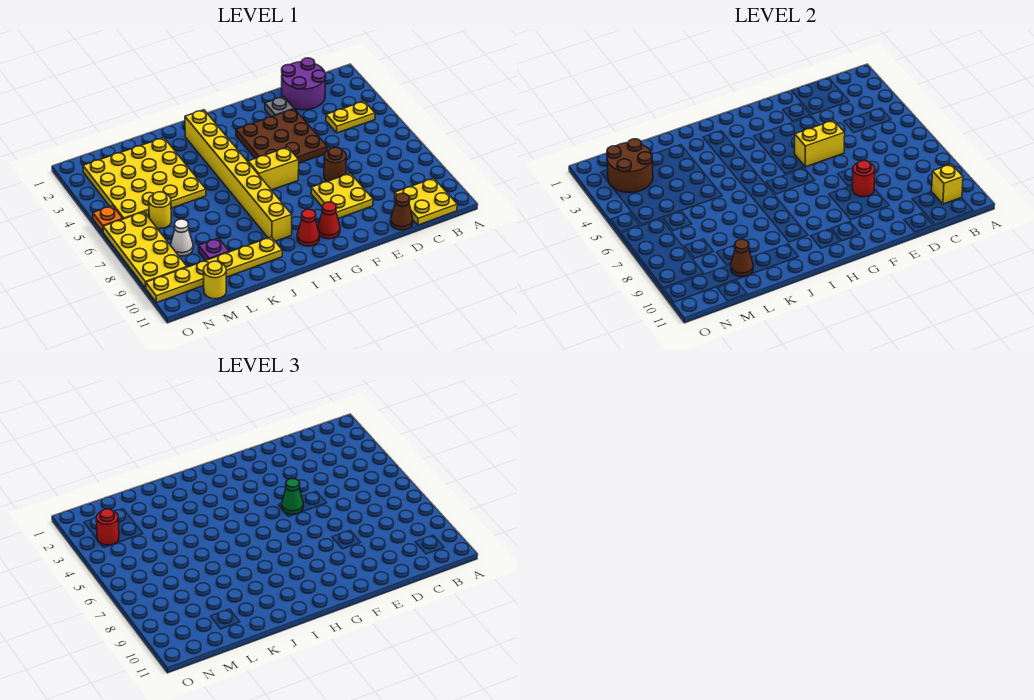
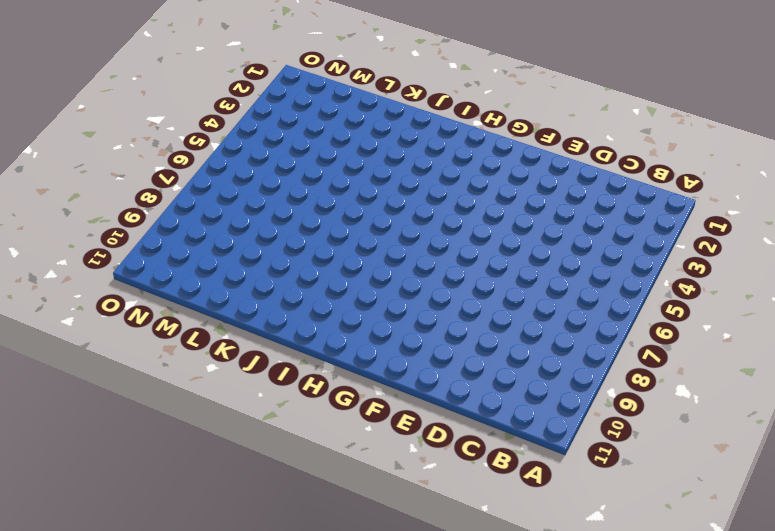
none -> yellow plate B4:C4 level 1
none -> yellow plate B10:C11 level 1
none -> purple round brick C1:D2 level 1

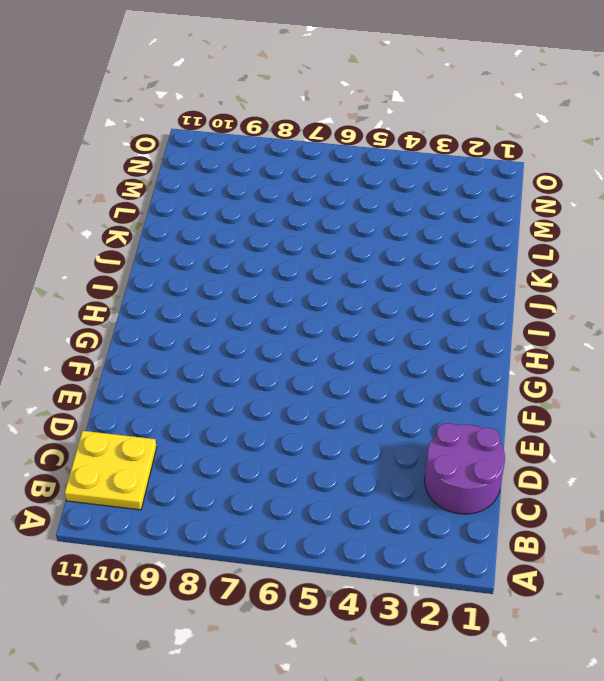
none -> yellow plate B4:C4 level 1
none -> brown cone D11 level 1
none -> grey plate E2 level 1

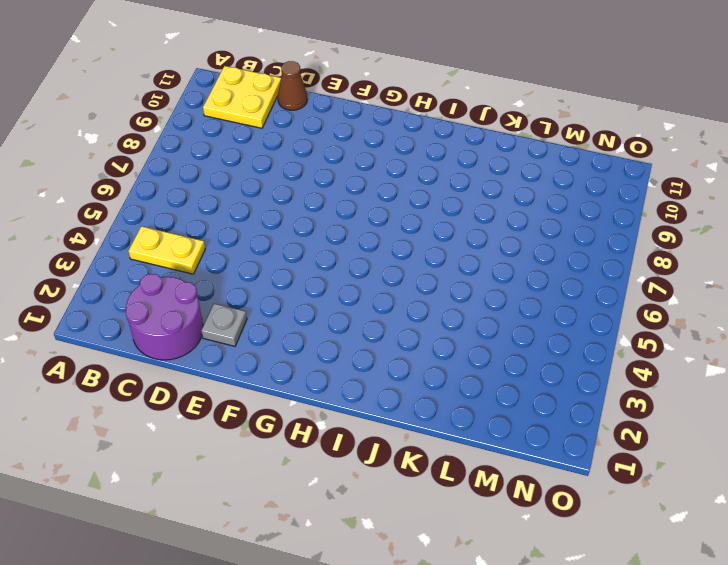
none -> brown plate E3:G5 level 1
none -> brown round brick E7 level 1
none -> yellow plate E8:F9 level 1

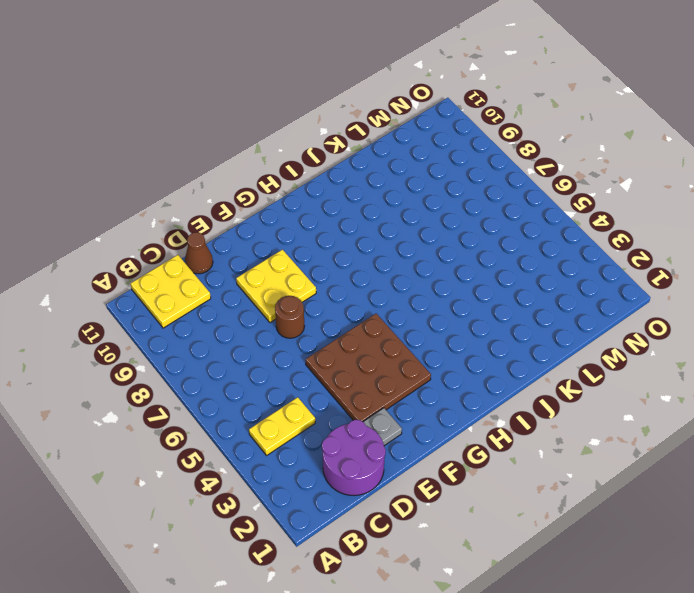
none -> yellow brick G6:H6 level 1
none -> red cone G10 level 1
none -> red cone H10 level 1

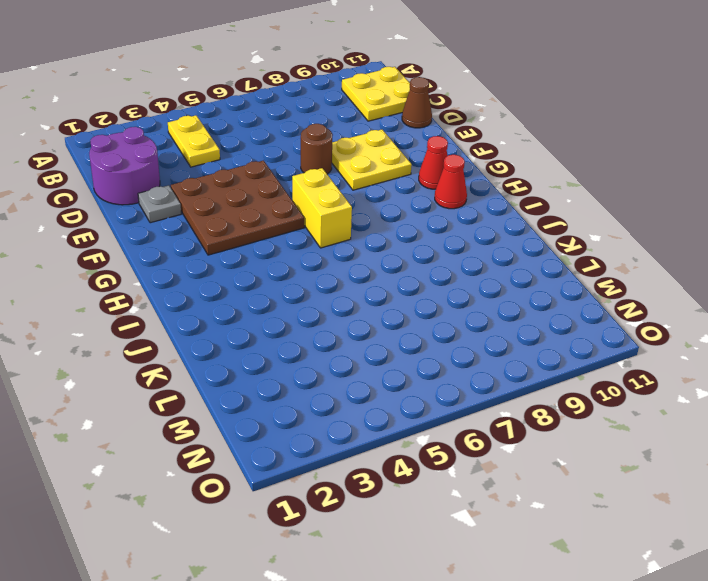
none -> yellow brick I2:I9 level 1
none -> yellow plate J10:O10 level 1
none -> yellow plate K2:N5 level 1

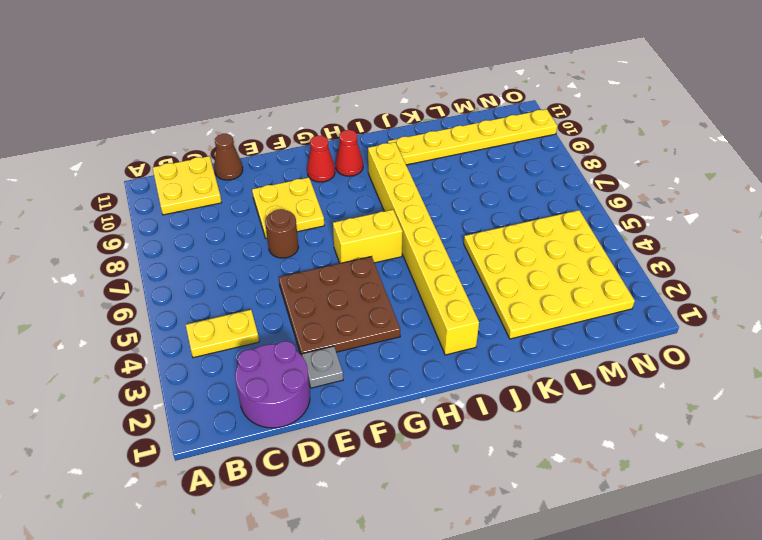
none -> purple plate L9 level 1
none -> yellow round brick M6 level 1
none -> white cone M8 level 1

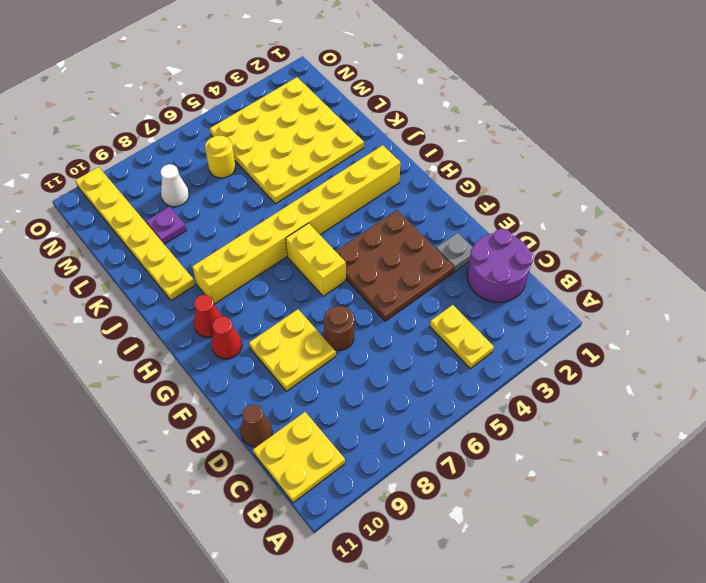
none -> yellow round brick M11 level 1
none -> yellow plate N6:O9 level 1
none -> orange plate O5 level 1

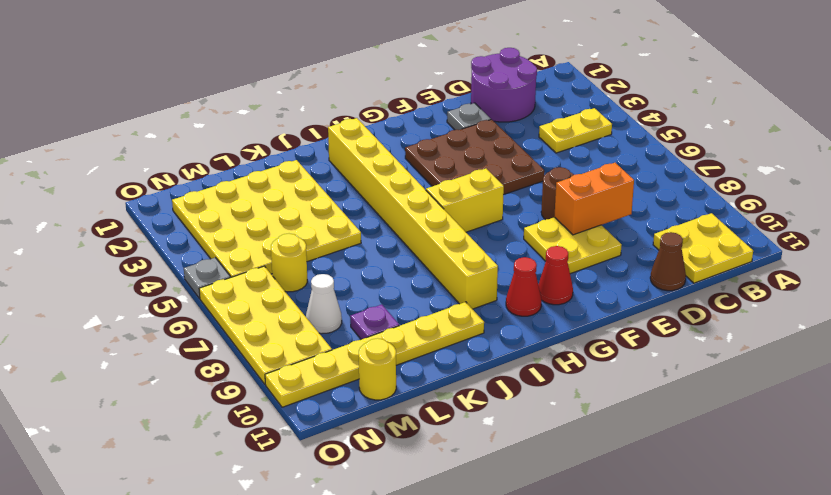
orange brick D8:E8 level 2 -> red round brick E8 level 2
grey plate O5 level 1 -> orange plate O5 level 1
none -> yellow brick B10 level 2
none -> yellow brick E5:F5 level 2
none -> brown cone L10 level 2

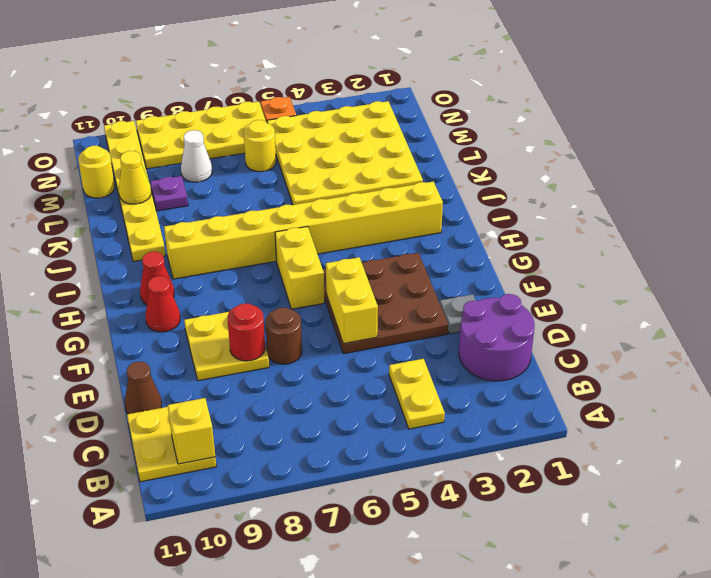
yellow cone L10 level 2 -> brown cone L10 level 2
none -> brown round brick M2:N3 level 2
none -> green cone F5 level 3
none -> red round brick N3 level 3

